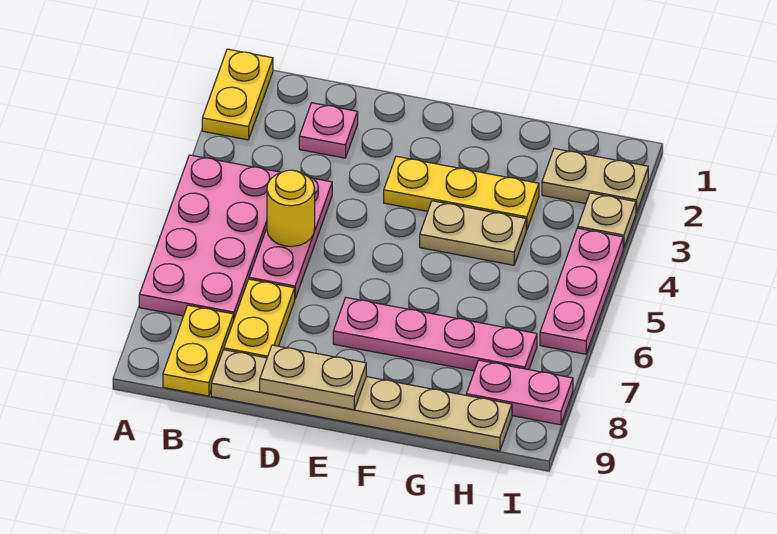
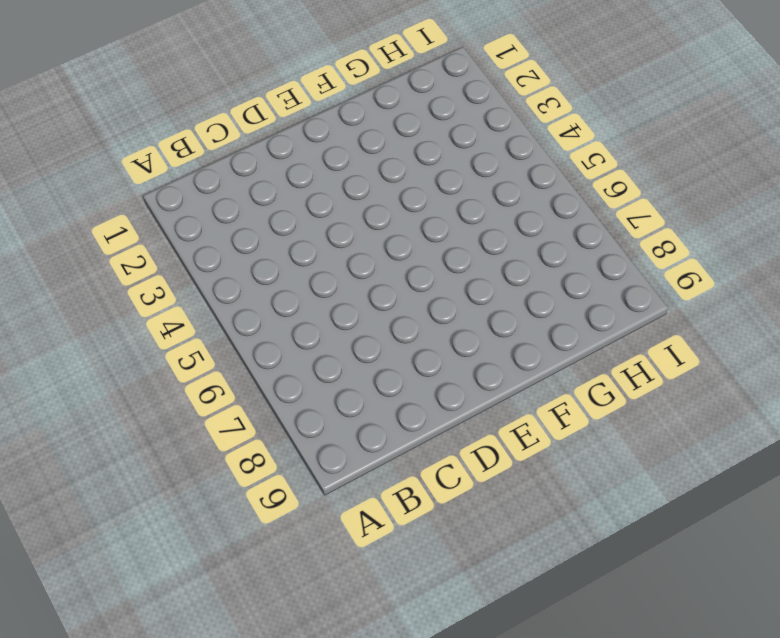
none -> yellow plate A1:A2 level 1
none -> pink plate A4:B7 level 1
none -> yellow plate B8:B9 level 1

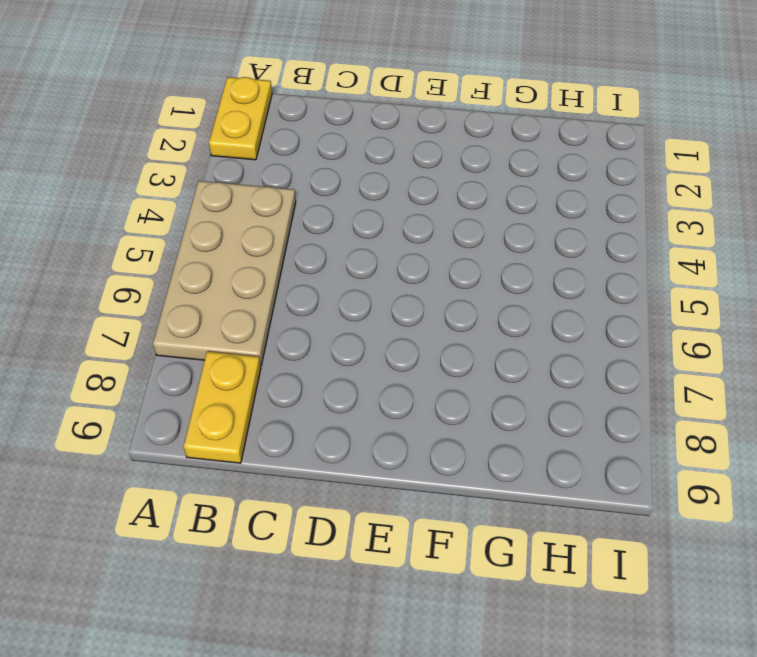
tan plate A4:B7 level 1 -> pink plate A4:B7 level 1
none -> pink plate C2 level 1
none -> pink plate C4:C6 level 1
none -> yellow plate C7:C8 level 1

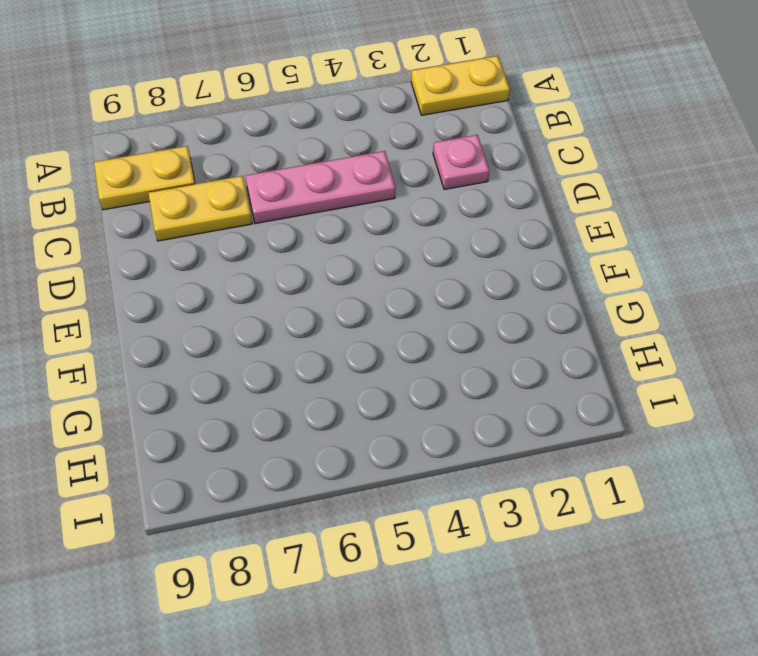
none -> pink plate A4:B7 level 1
none -> tan plate C9:H9 level 1
none -> yellow plate E3:G3 level 1

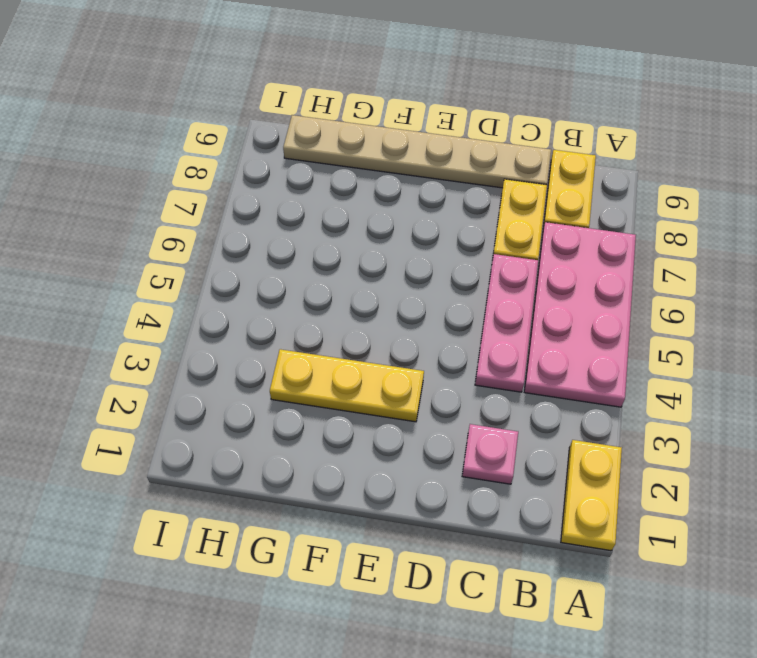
none -> pink plate E7:H7 level 1
none -> tan plate F4:G4 level 1
none -> tan plate H2:I2 level 1

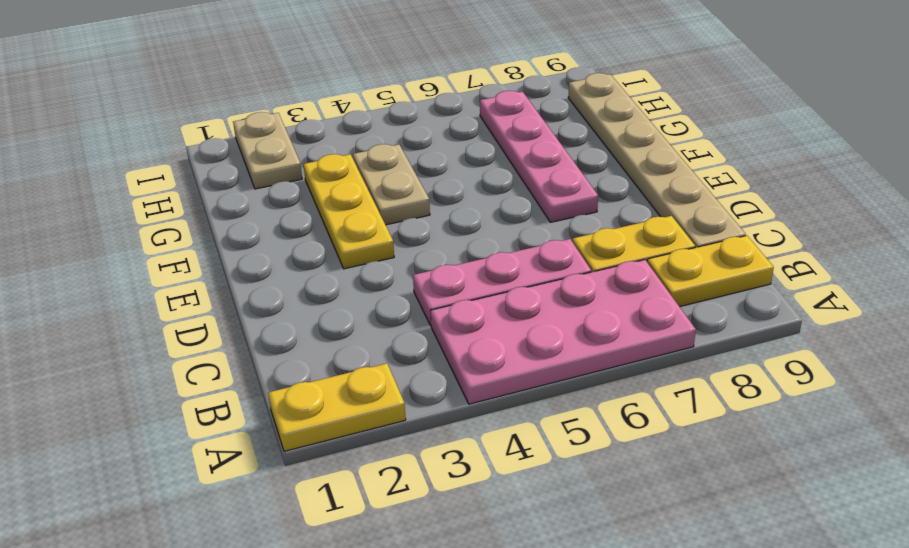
none -> pink plate C2 level 1
none -> pink plate H8:I8 level 1
none -> tan plate I3 level 1

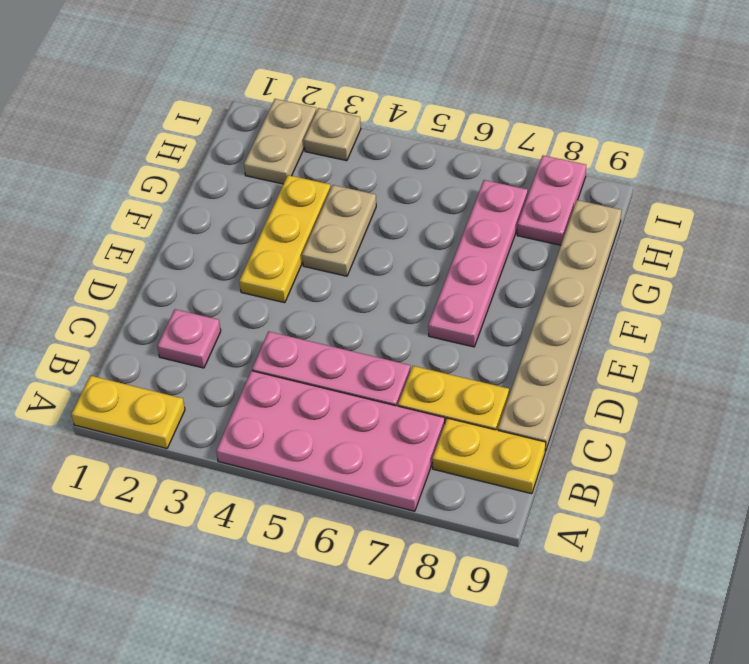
none -> pink plate I4:I6 level 1
none -> yellow round brick C5 level 2
none -> tan plate D9:E9 level 2

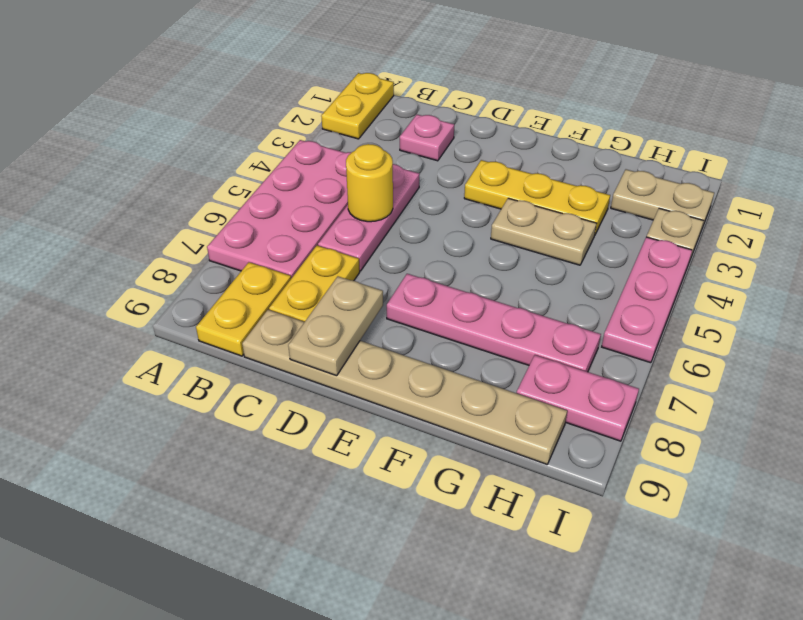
tan plate D8:D9 level 2 -> tan plate D9:E9 level 2

